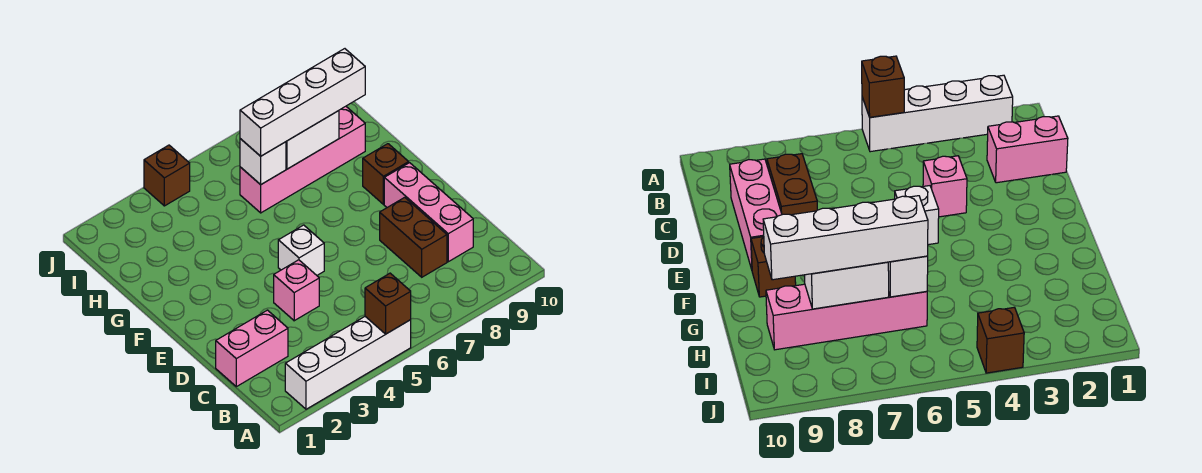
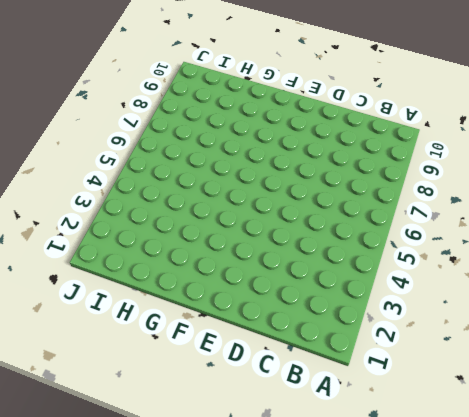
none -> white brick A2:A5 level 1
none -> pink brick C1:C2 level 1
none -> brown brick C8:D8 level 1

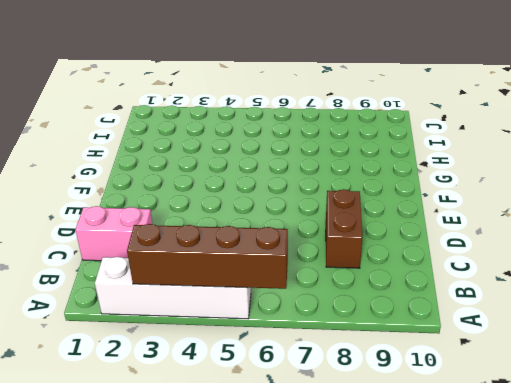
brown brick A3:A6 level 2 -> brown brick A5 level 2
none -> pink brick C9:E9 level 1
none -> pink brick D4 level 1
none -> white brick E5 level 1

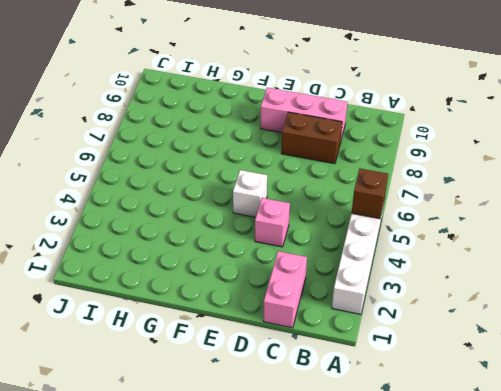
none -> brown brick F9 level 1
none -> pink brick H6:H9 level 1
none -> brown brick J4 level 1

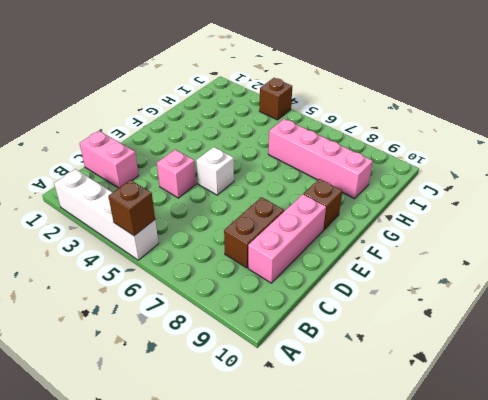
none -> white brick H6 level 2
none -> white brick H7:H8 level 2
none -> white brick H6:H9 level 3

